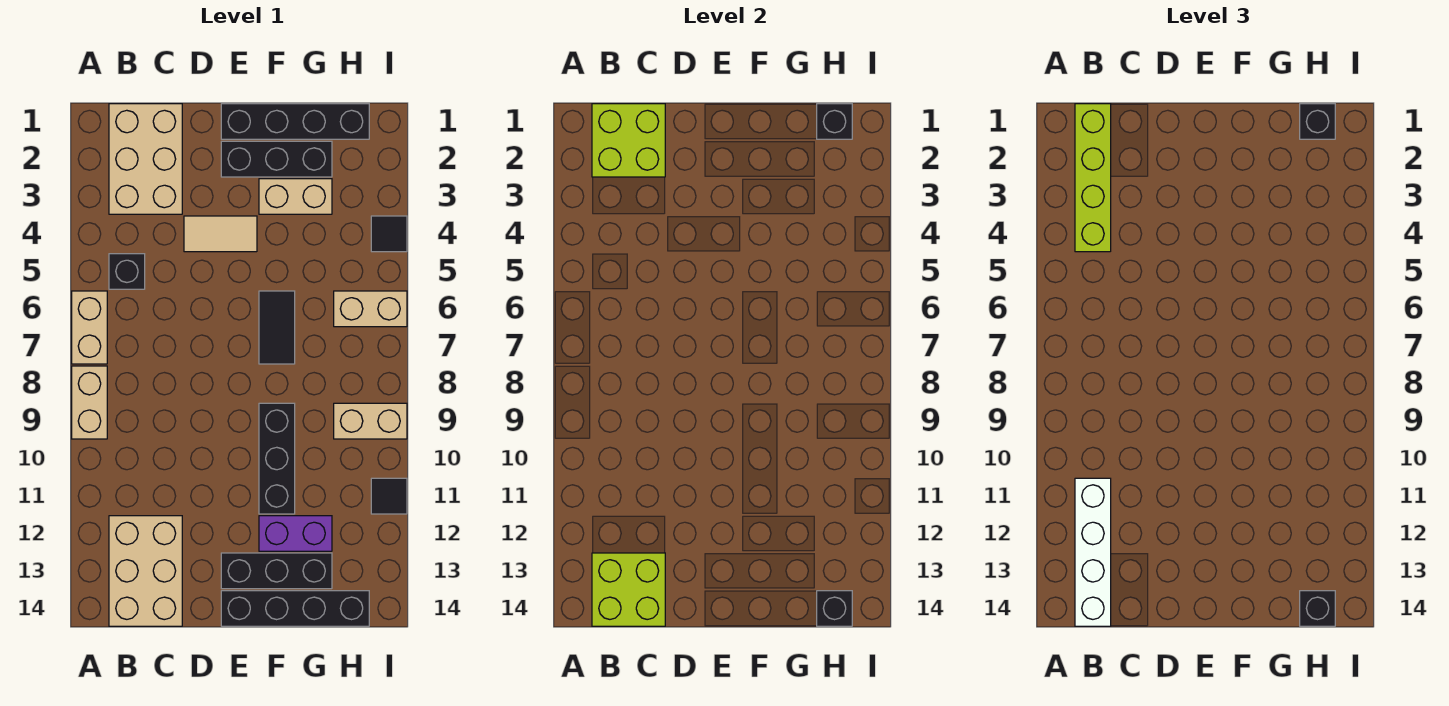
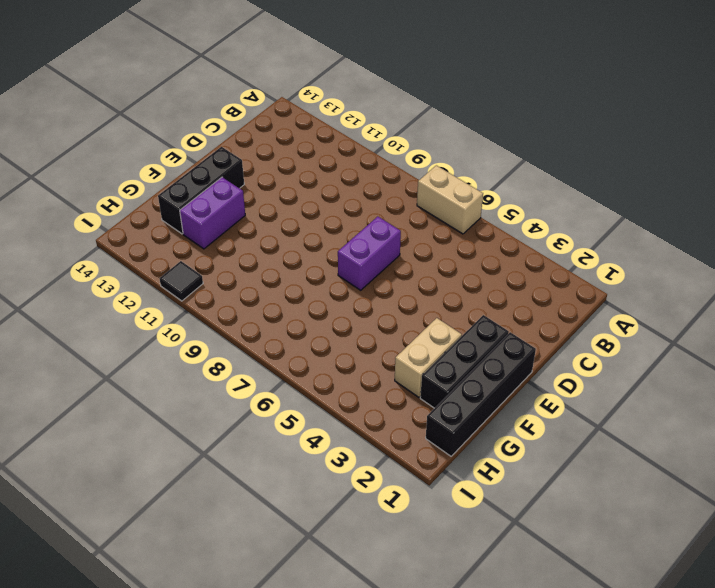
purple brick D7:E7 level 1 -> none
none -> tan brick A8:A9 level 1
none -> tan brick B1:C3 level 1
none -> black brick B5 level 1

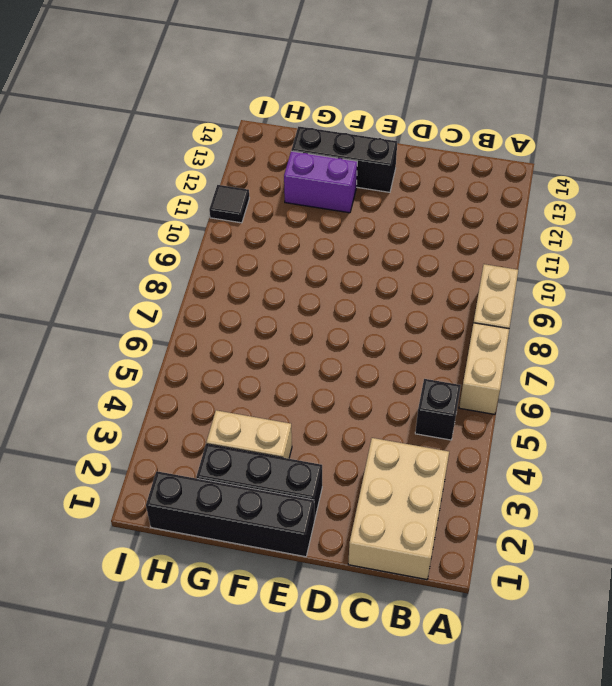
none -> tan brick B12:C14 level 1
none -> tan tile D4:E4 level 1
none -> black brick E14:H14 level 1

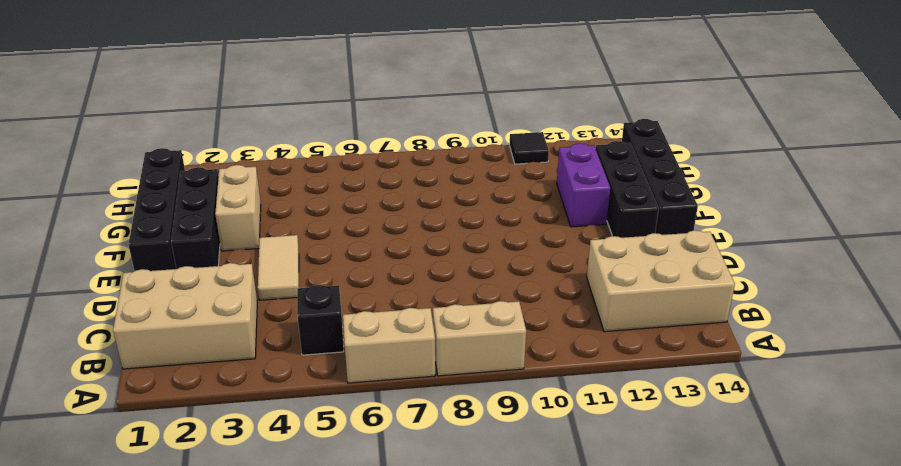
none -> black tile F6:F7 level 1
none -> black brick F9:F11 level 1
none -> tan brick H6:I6 level 1

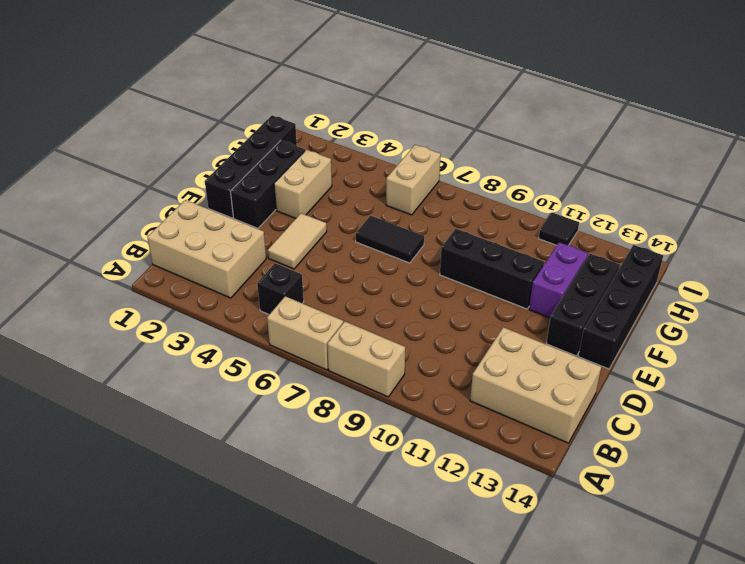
none -> tan brick H9:I9 level 1
none -> black tile I4 level 1
none -> lime brick B1:C2 level 2

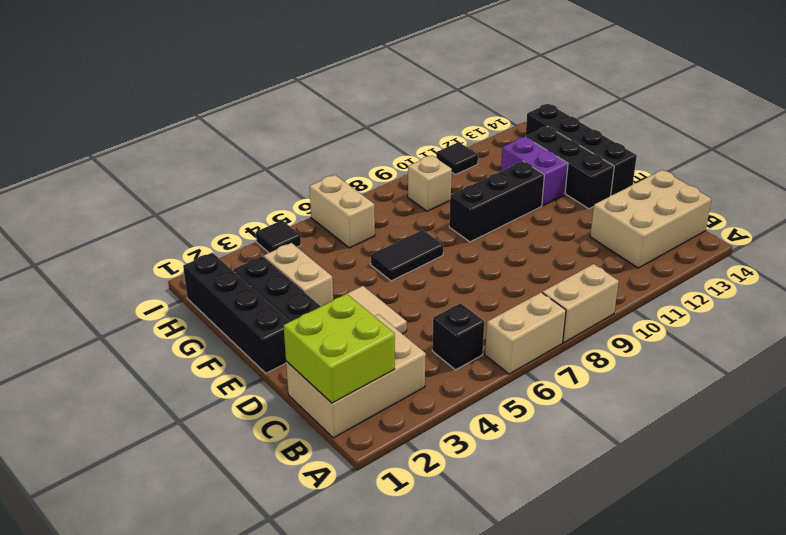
tan brick H9 level 1 -> tan brick H9:I9 level 1
none -> lime brick B13:C14 level 2
none -> black brick H1 level 2
none -> black brick H14 level 2

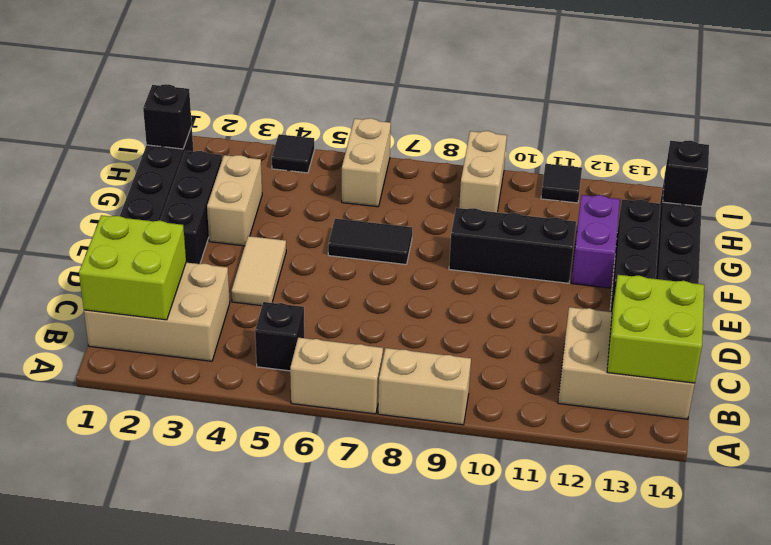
none -> lime brick B1:B4 level 3
none -> white brick B11:B14 level 3
none -> black brick H1 level 3

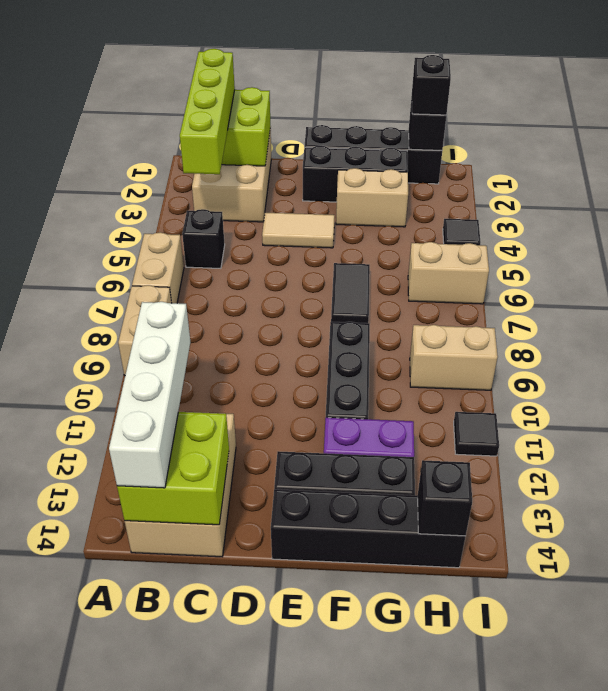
none -> black brick H14 level 3

